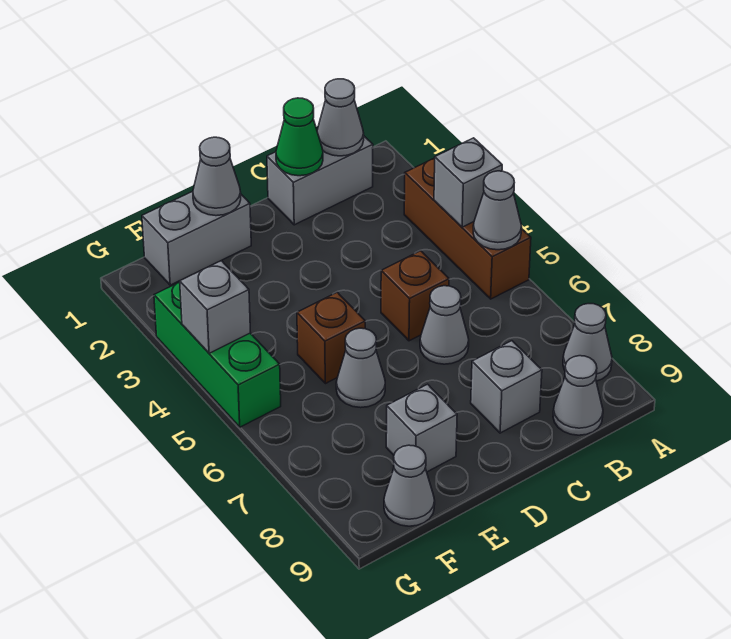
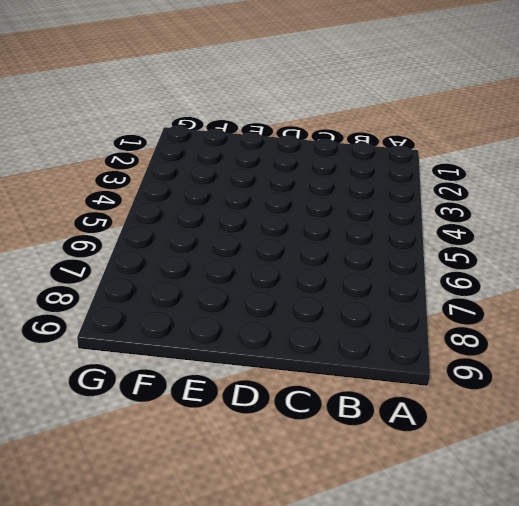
none -> brown brick A3:A5 level 1
none -> grey cone A8 level 1
none -> grey brick B1:C1 level 1

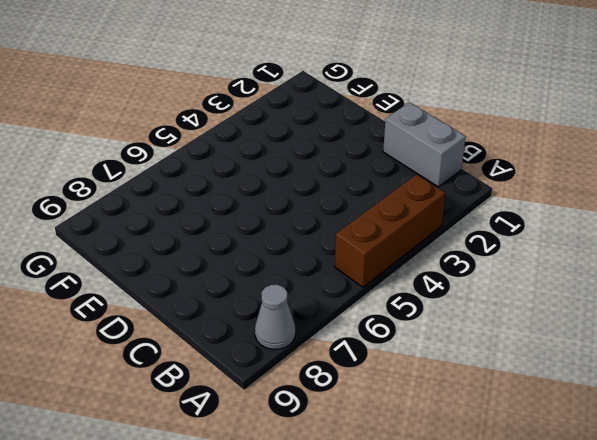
none -> grey cone B9 level 1
none -> brown brick C5 level 1
none -> grey cone C6 level 1

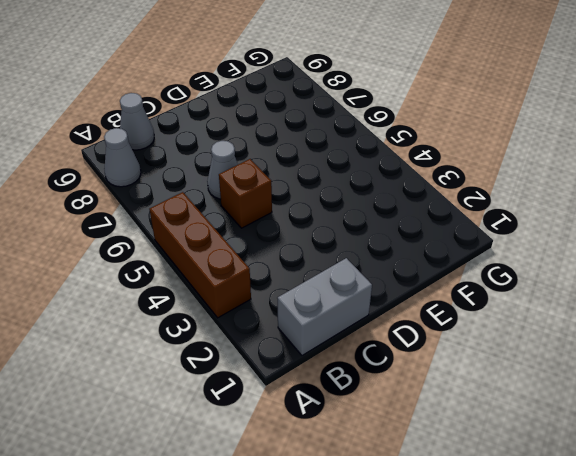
none -> grey brick C8 level 1
none -> grey brick E1:F1 level 1
none -> brown brick E5 level 1

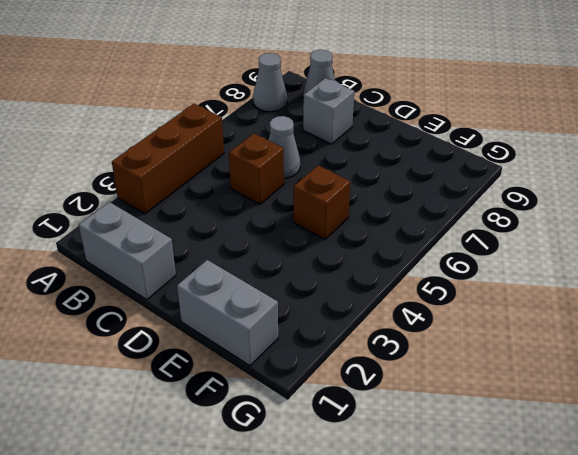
none -> grey cone E6 level 1
none -> grey brick E8 level 1
none -> grey cone F9 level 1

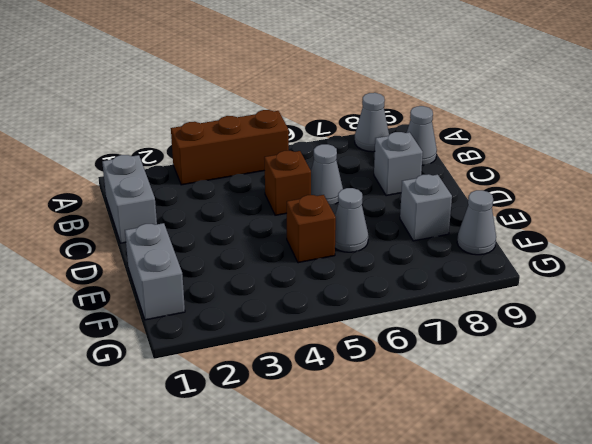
none -> green brick G3:G5 level 1
none -> grey brick A4 level 2
none -> grey cone A5 level 2

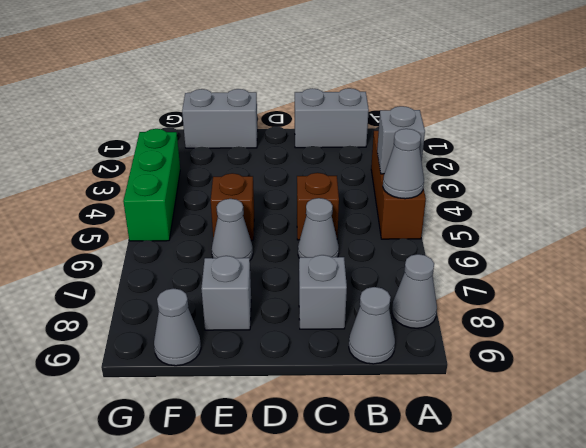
none -> grey cone B1 level 2
none -> green cone C1 level 2
none -> grey cone E1 level 2

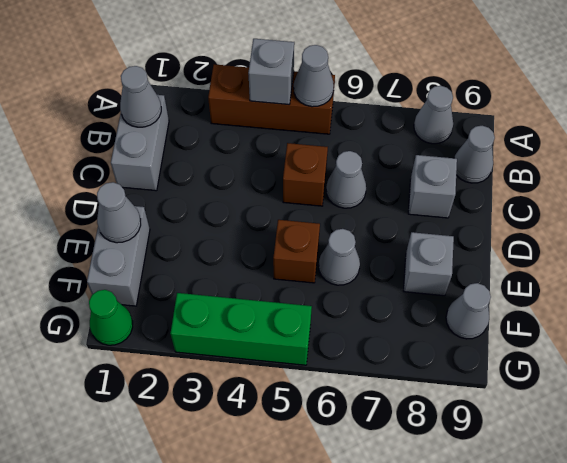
green cone G1 level 1 -> green cone C1 level 2
none -> grey brick G4 level 2

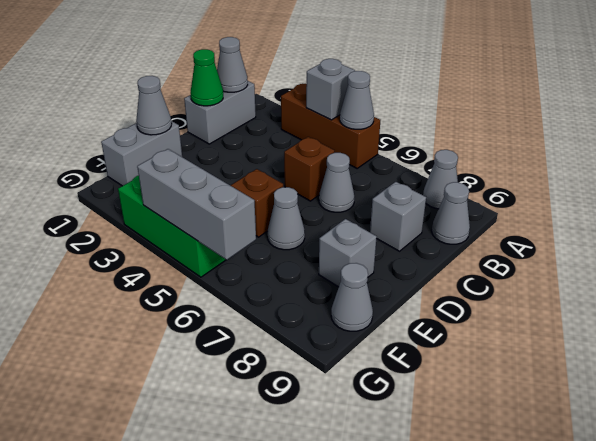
grey brick G4:G6 level 2 -> grey brick G4 level 2

